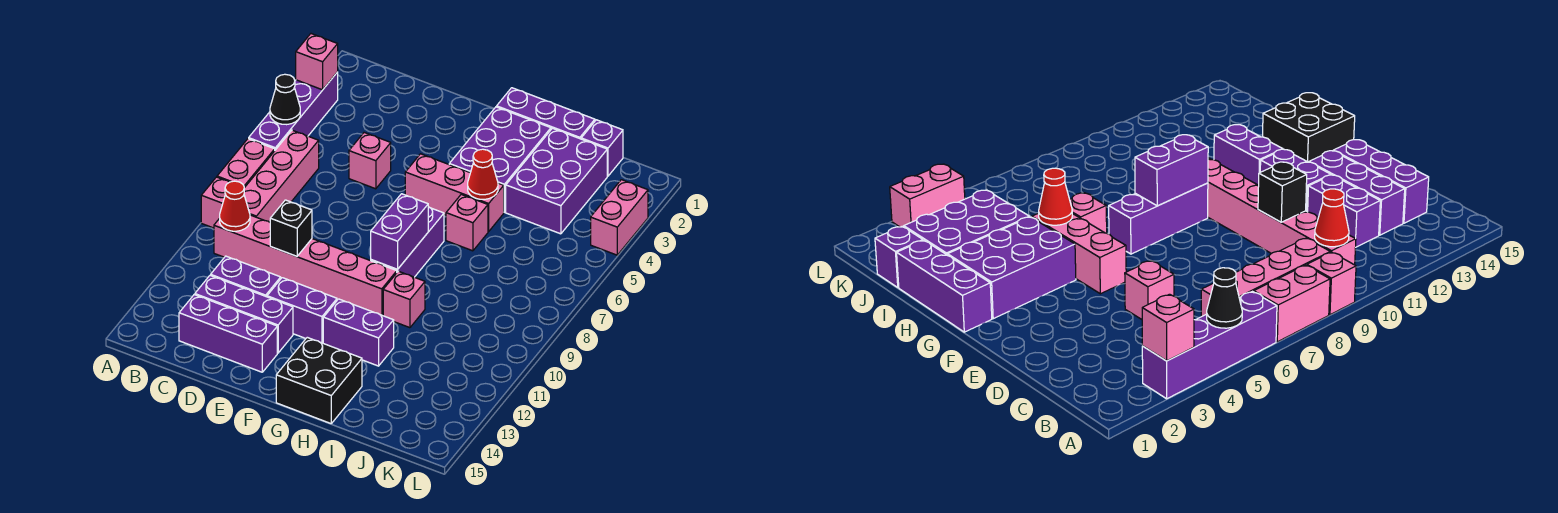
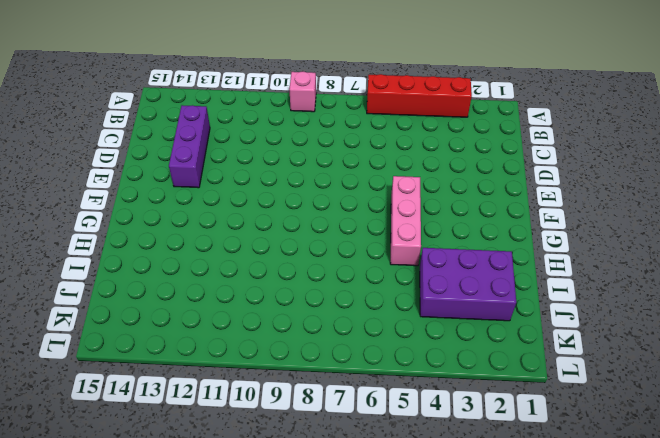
red brick A3:A6 level 1 -> purple brick A3:A6 level 1
none -> pink brick A7:A8 level 1
none -> pink brick B6:B9 level 1
none -> pink brick B10:G10 level 1

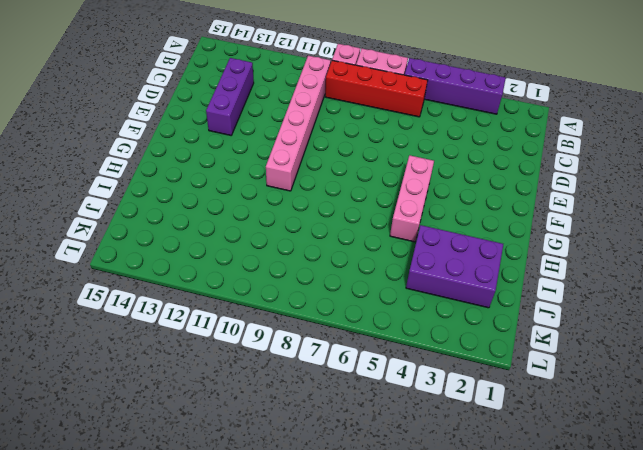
red brick B6:B9 level 1 -> pink brick B6:B9 level 1
none -> purple brick C12:D12 level 1
none -> purple brick C14:E14 level 1
none -> pink brick D5 level 1

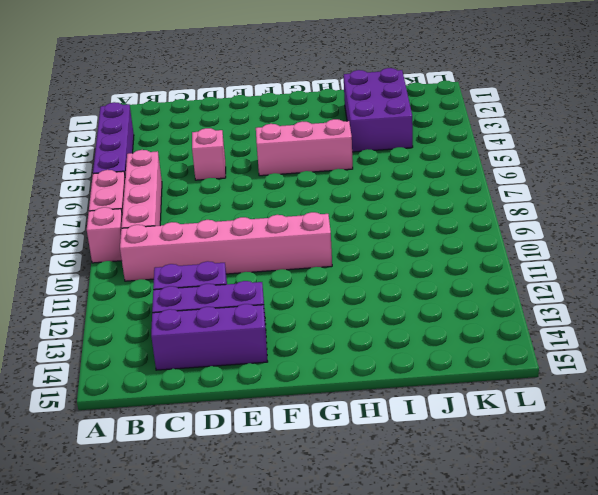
none -> purple brick E12:F12 level 1
none -> purple brick G1:I1 level 1
none -> purple brick G2:H4 level 1

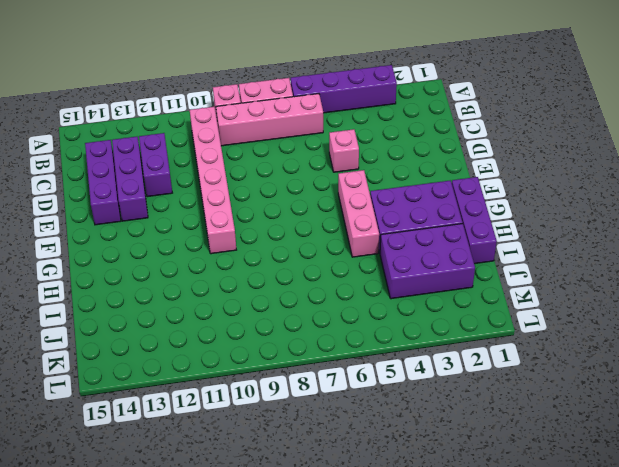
none -> purple brick E12:F12 level 1
none -> purple brick G7:G9 level 1
none -> purple brick G12:H12 level 1

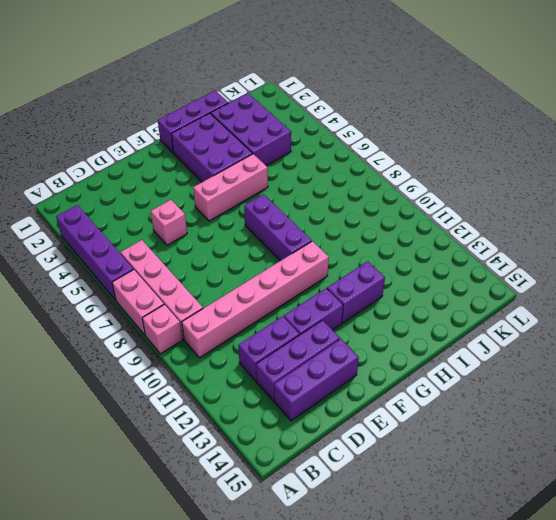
none -> black brick G14:H15 level 1
none -> pink brick H6 level 1
none -> pink brick H10 level 1

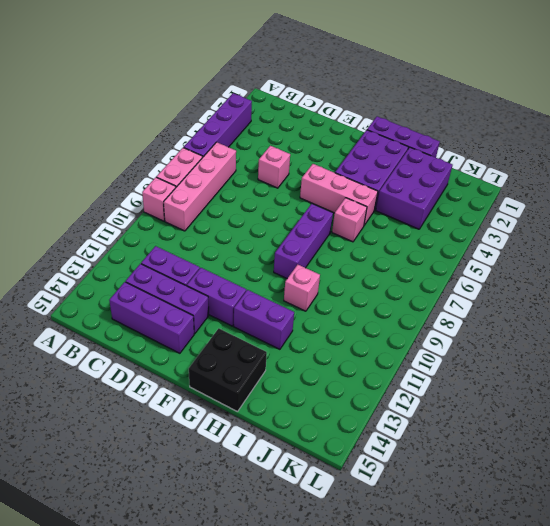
none -> pink brick B10:G10 level 1
none -> purple brick J1 level 1
none -> pink brick L3:L4 level 1

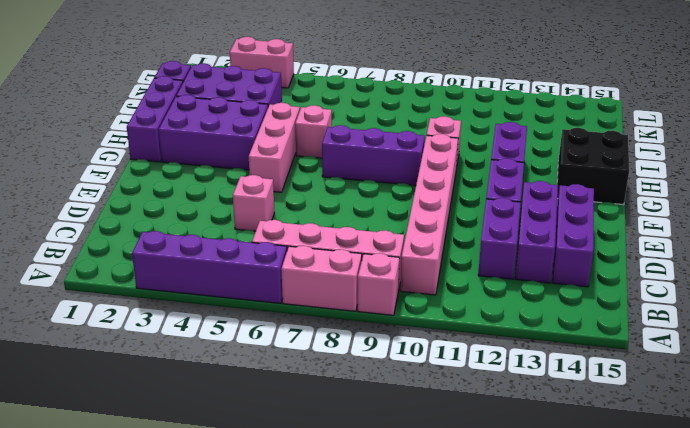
none -> pink brick A3 level 2
none -> black cone A5 level 2
none -> red cone B10 level 2

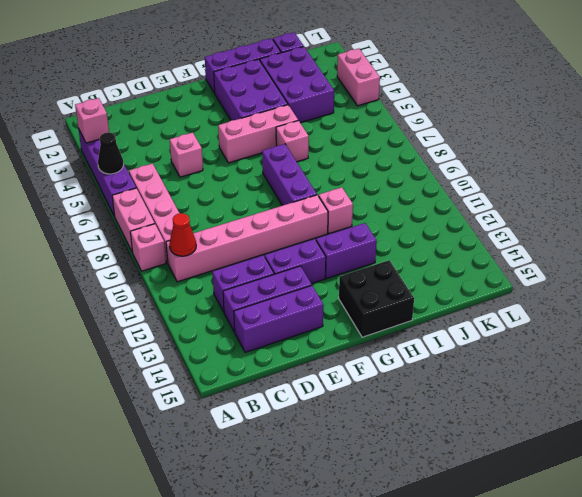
none -> black brick D10 level 2
none -> purple brick G8:G9 level 2
none -> red cone H5 level 2

